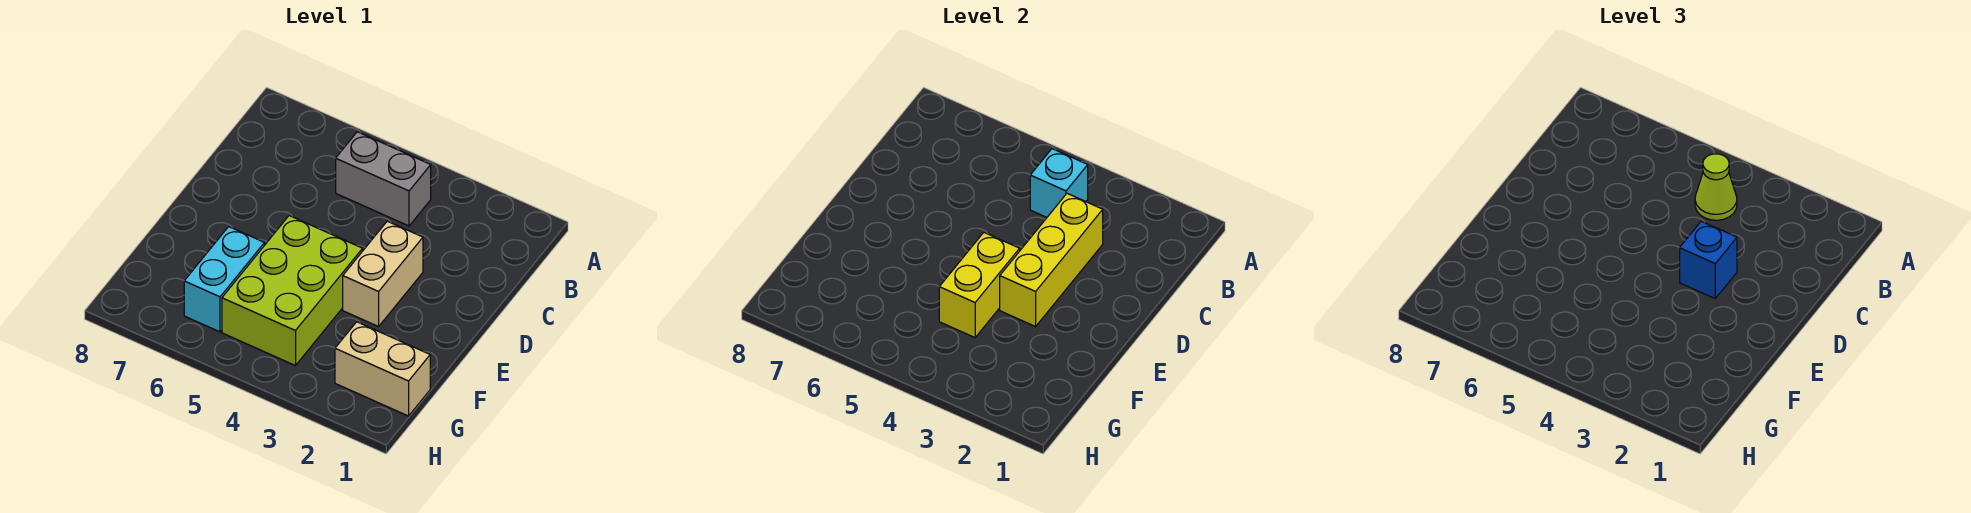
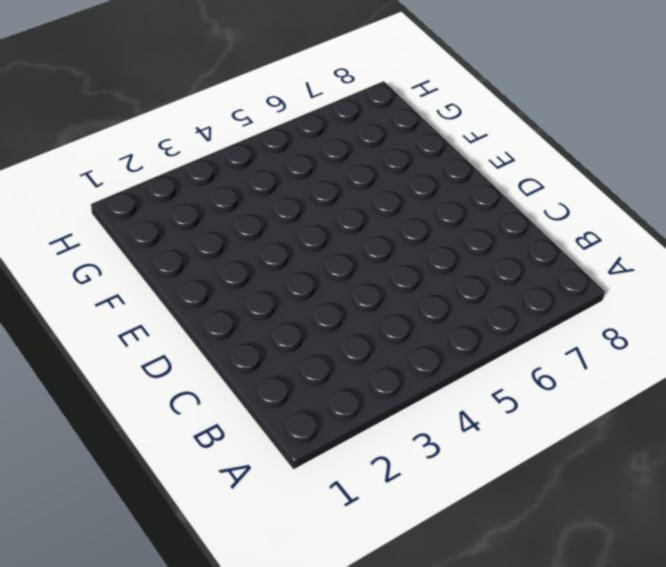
none -> grey brick B4:B5 level 1
none -> tan brick D3:E3 level 1

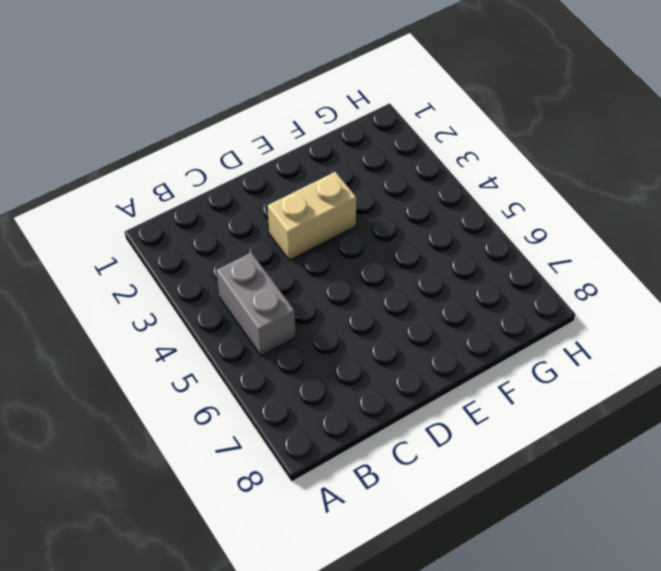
none -> lime brick E4:G5 level 1
none -> cyan brick F6:G6 level 1

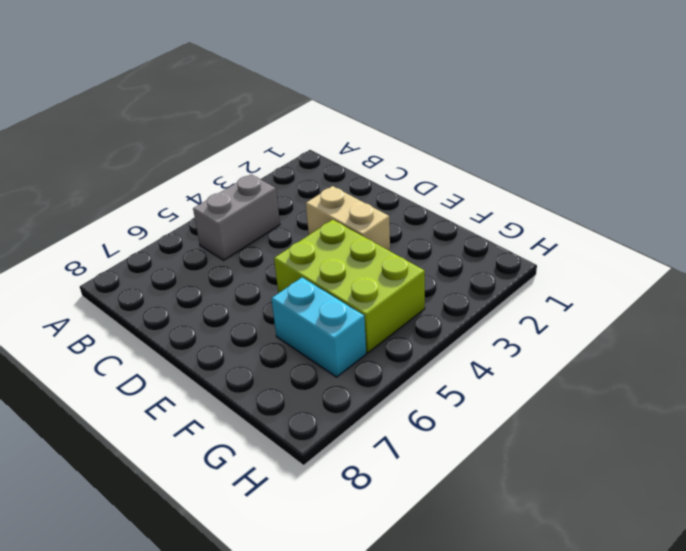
none -> tan brick G1:G2 level 1
none -> cyan brick B4 level 2

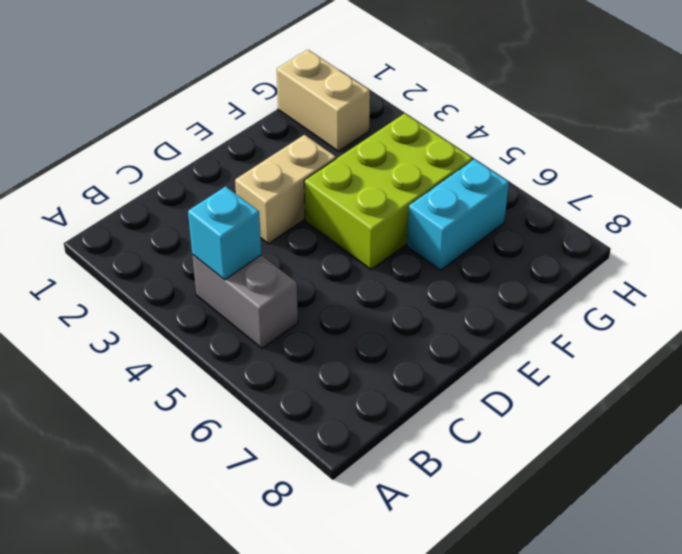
none -> yellow brick C3:E3 level 2
none -> yellow brick E4:F4 level 2

